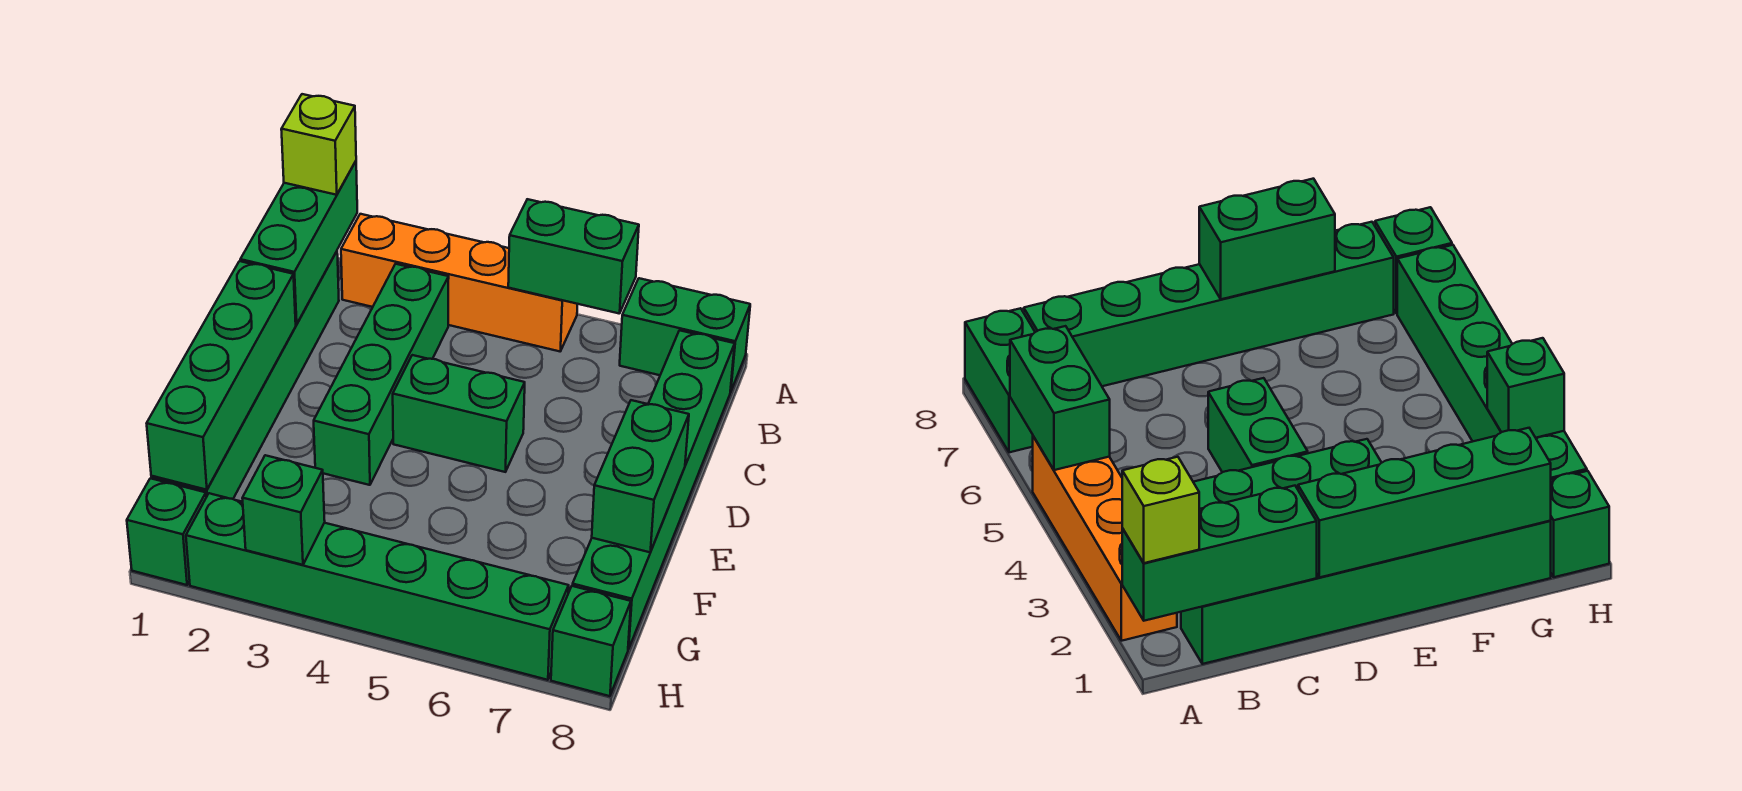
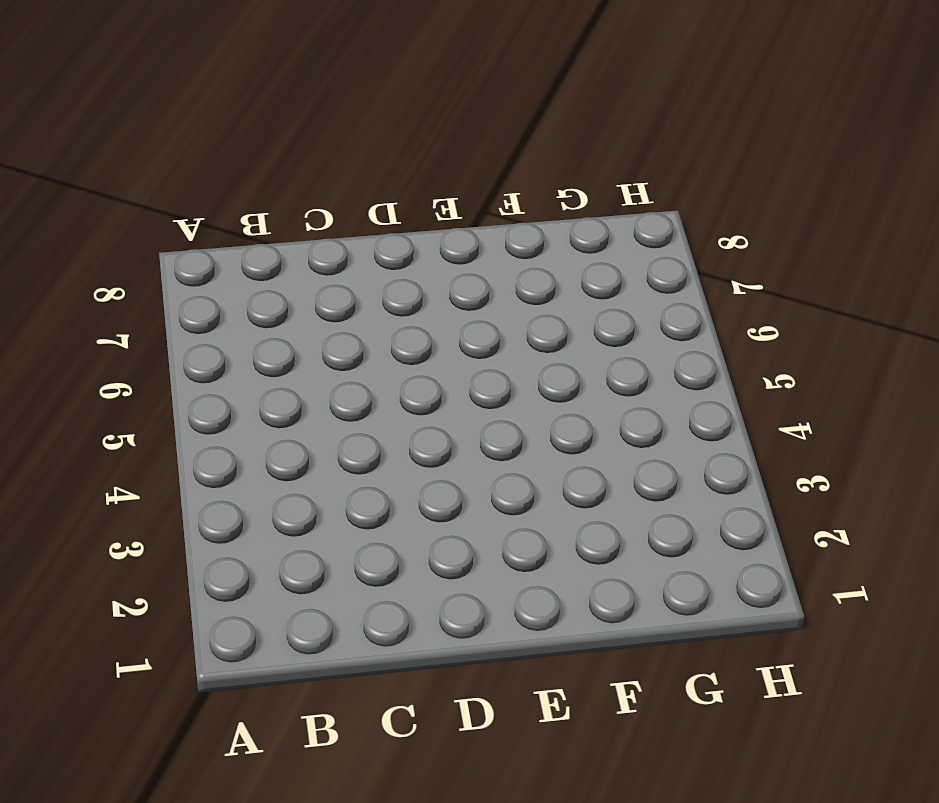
none -> orange brick A2:A5 level 1
none -> green brick A7:A8 level 1
none -> green brick B1:G1 level 1

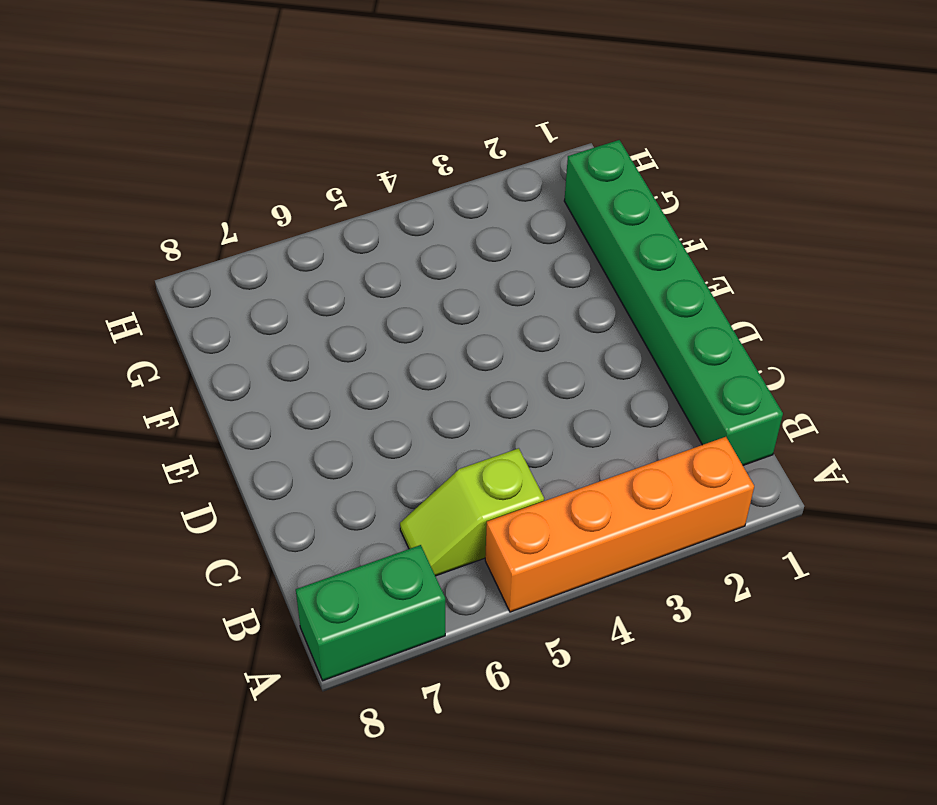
lime slope B5:B6 level 1 top 5 -> none
none -> green brick B3:E3 level 1
none -> green brick B8:G8 level 1
none -> green brick D4:D5 level 1

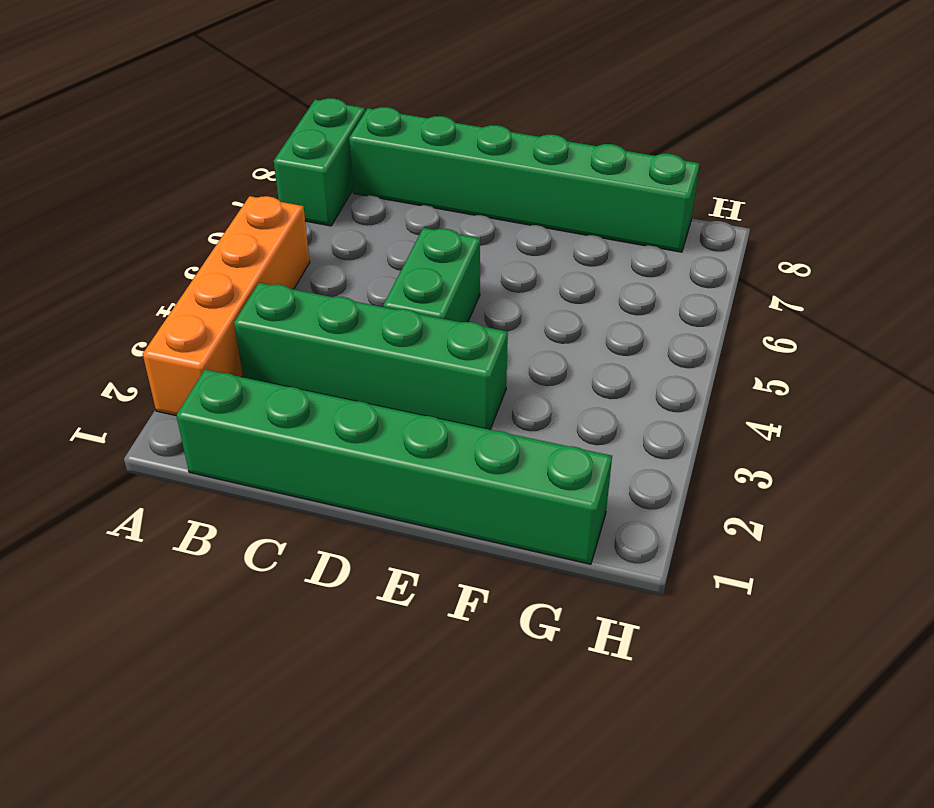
none -> green brick H1 level 1
none -> green brick H2:H7 level 1
none -> green brick H8 level 1

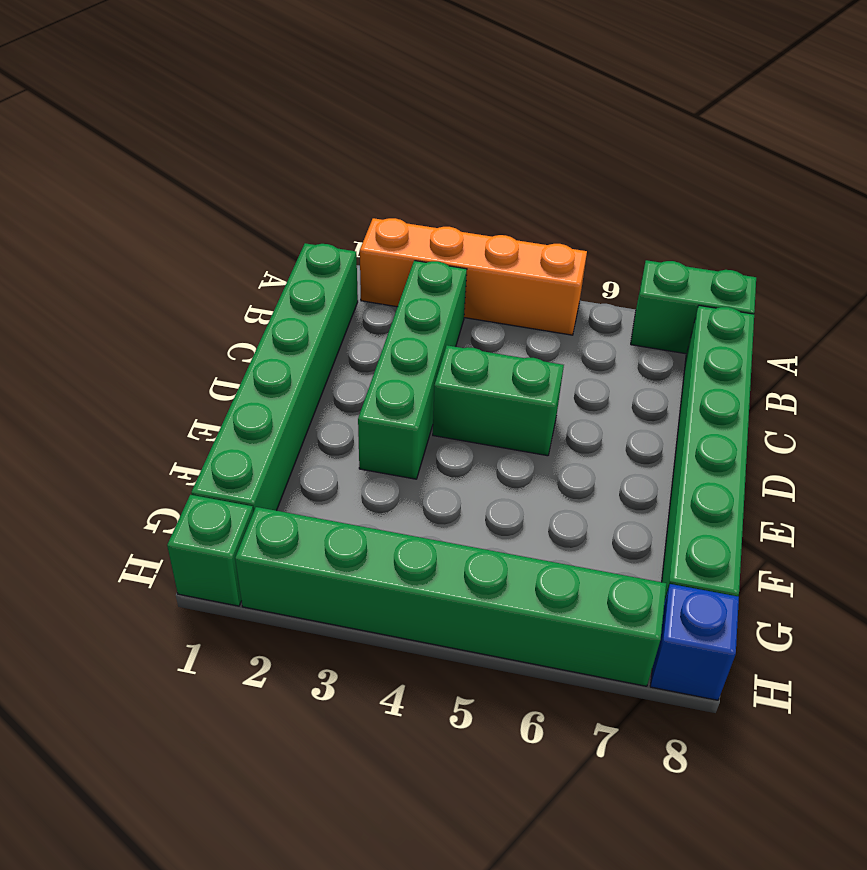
blue brick H8 level 1 -> green brick H8 level 1
none -> green brick A1:C1 level 2
none -> green brick A5:A6 level 2
none -> green brick D1:G1 level 2

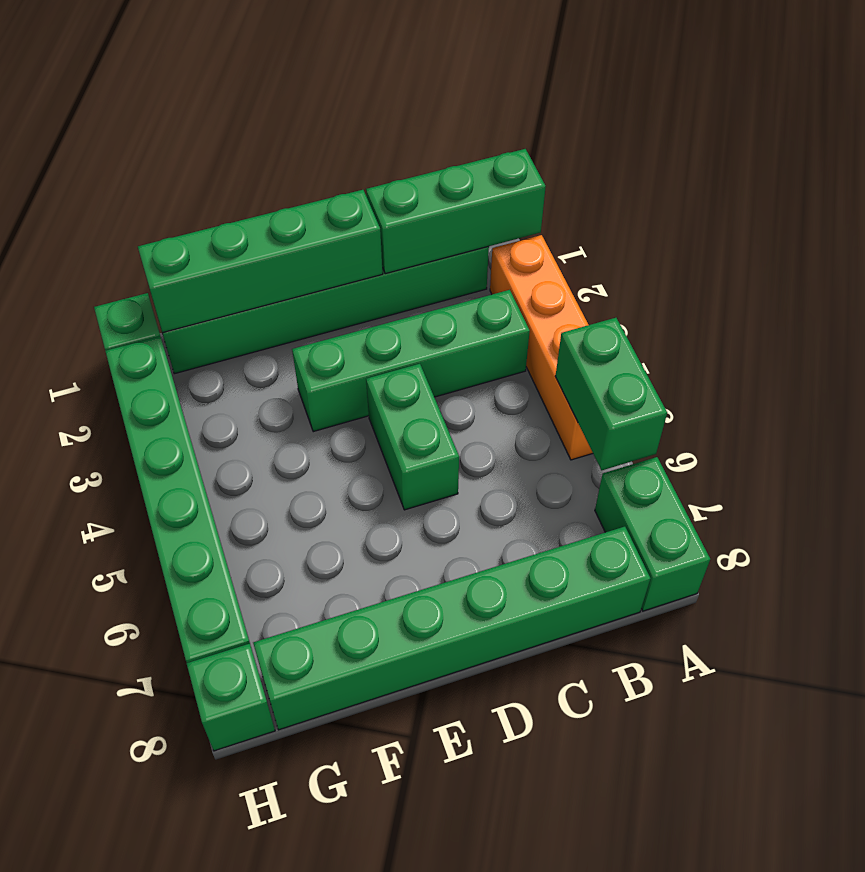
none -> green brick E8:F8 level 2
none -> green brick H3 level 2
none -> lime brick A1 level 3

